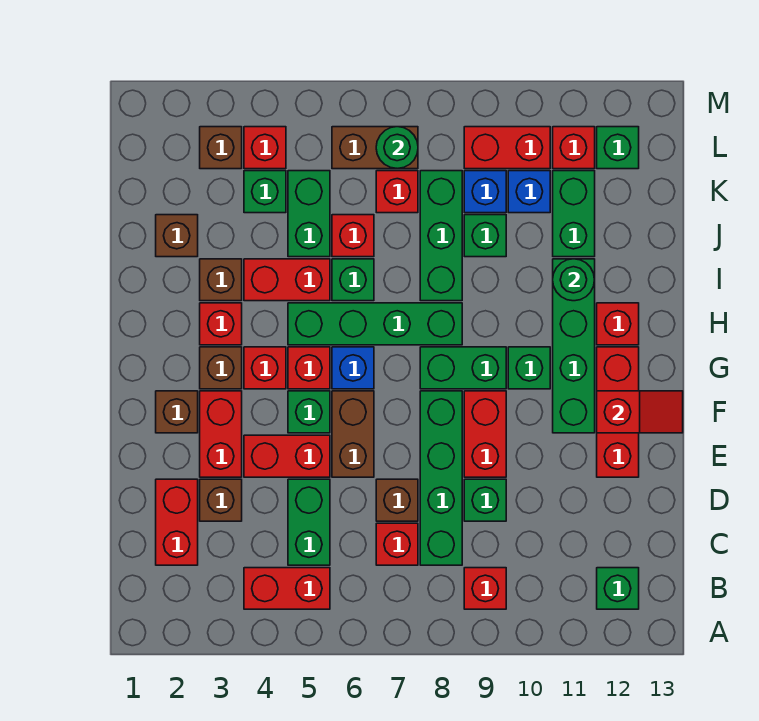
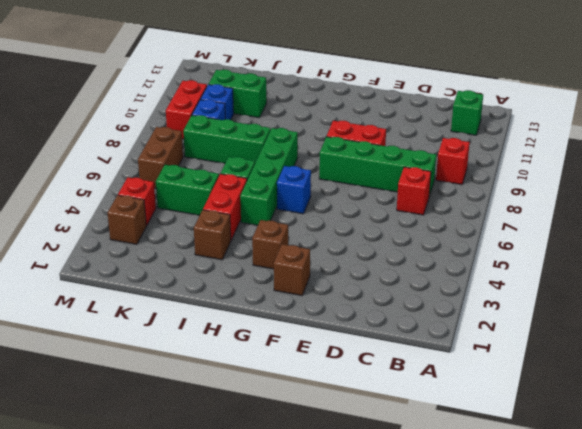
none -> red brick B4:B5 level 1
none -> red brick C2:D2 level 1
none -> green brick C5:D5 level 1
none -> brown brick D3 level 1

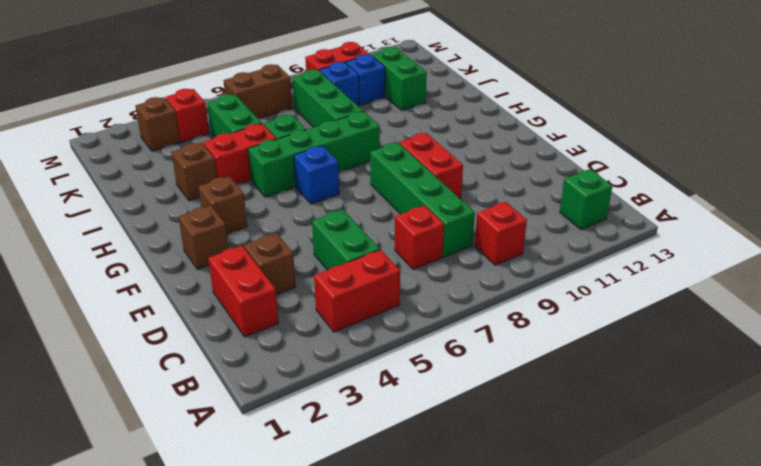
none -> brown brick D7 level 1
none -> green brick D9 level 1
none -> red brick E3:F3 level 1
none -> red brick E4:E5 level 1

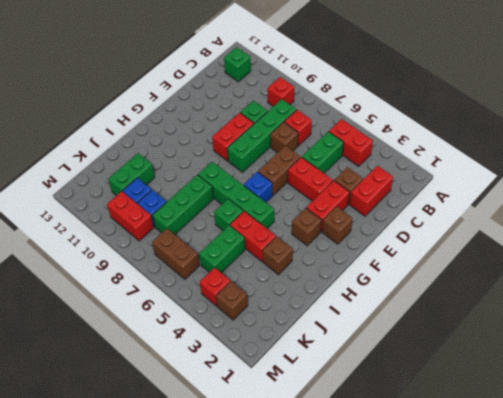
none -> red brick E12:G12 level 1
none -> green brick F5 level 1
none -> green brick F11:I11 level 1
none -> red brick G4 level 1

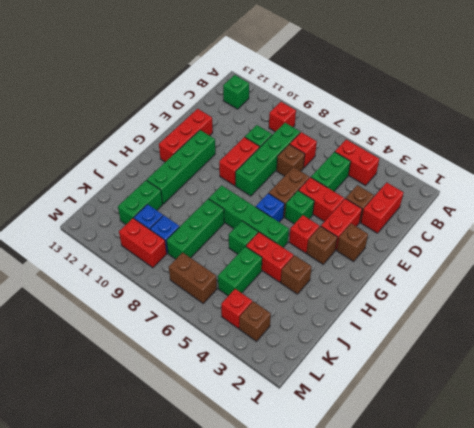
none -> red brick G5 level 1
none -> green brick G8:G9 level 1
none -> green brick G10 level 1
none -> red brick H3 level 1

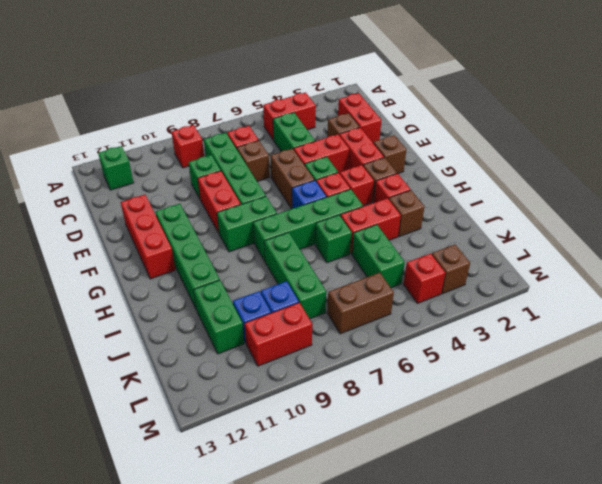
none -> green brick G10 level 1
none -> red brick H12 level 1
none -> brown brick J2 level 1
none -> red brick J6 level 1

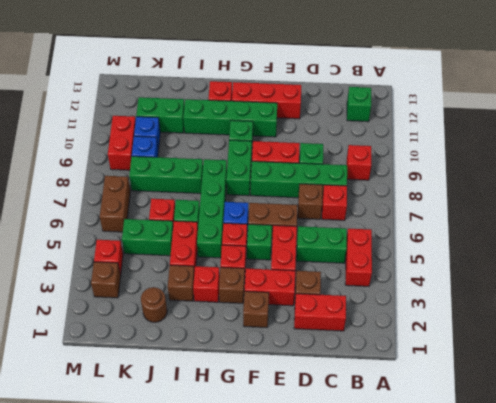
brown round brick J2 level 1 -> brown brick J2 level 1
none -> green brick J9 level 1
none -> green brick K4 level 1
none -> red brick K7 level 1
none -> red brick L11 level 1

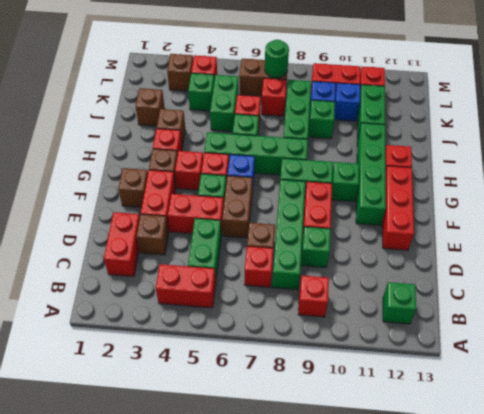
none -> red brick I4:I5 level 1
none -> green brick L12 level 1
none -> red slope F12:F13 level 2 top 12
none -> green round brick I11 level 2

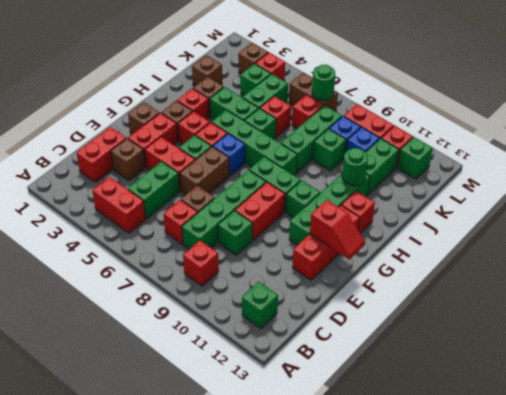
green brick I4:I5 level 1 -> red brick I4:I5 level 1

